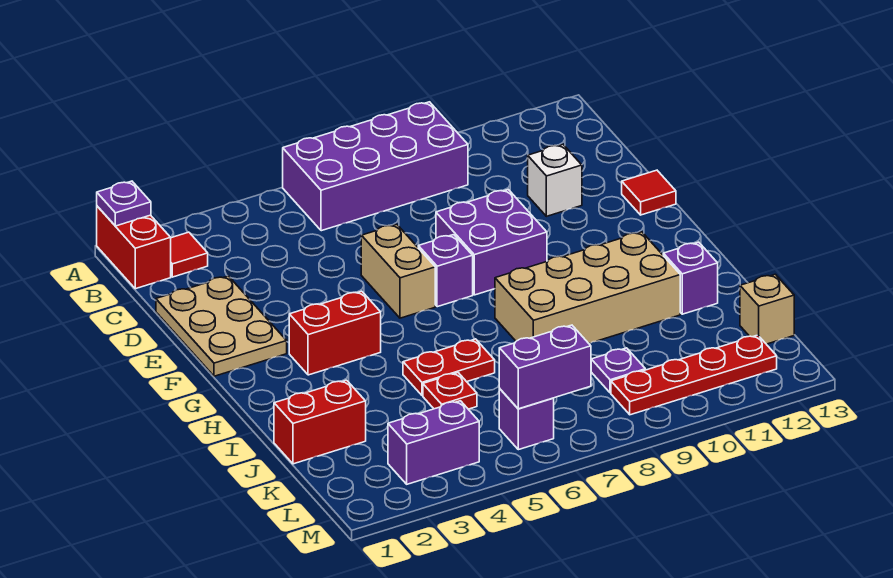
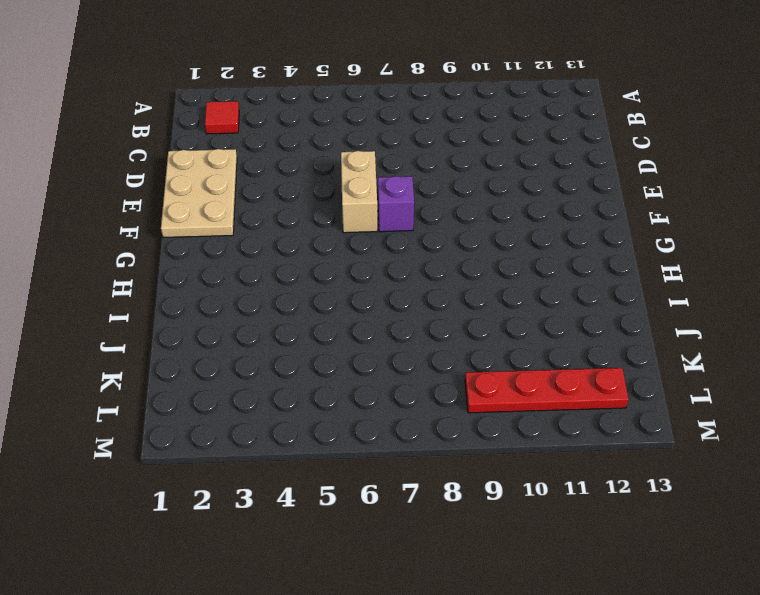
none -> red brick A1:B1 level 1
none -> purple brick A6:B9 level 1
none -> white brick D11 level 1

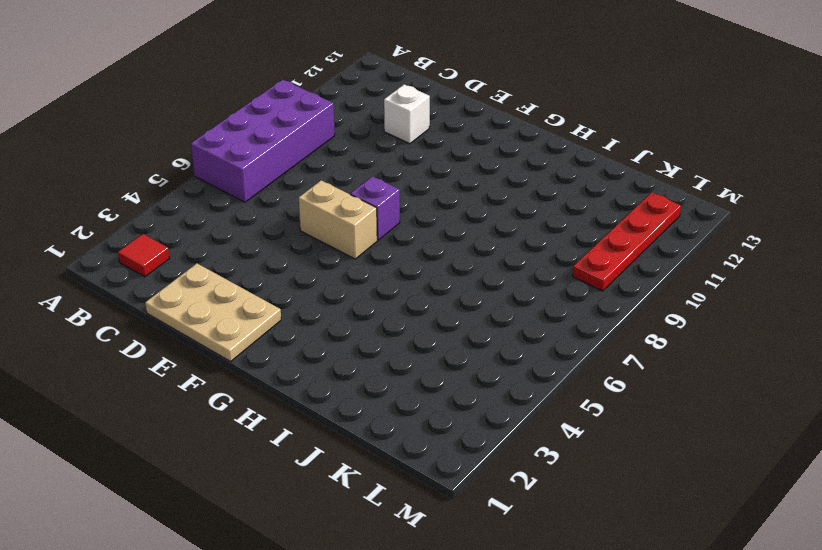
none -> red brick A1:B1 level 1
none -> purple brick E8:F9 level 1
none -> red tile E13 level 1

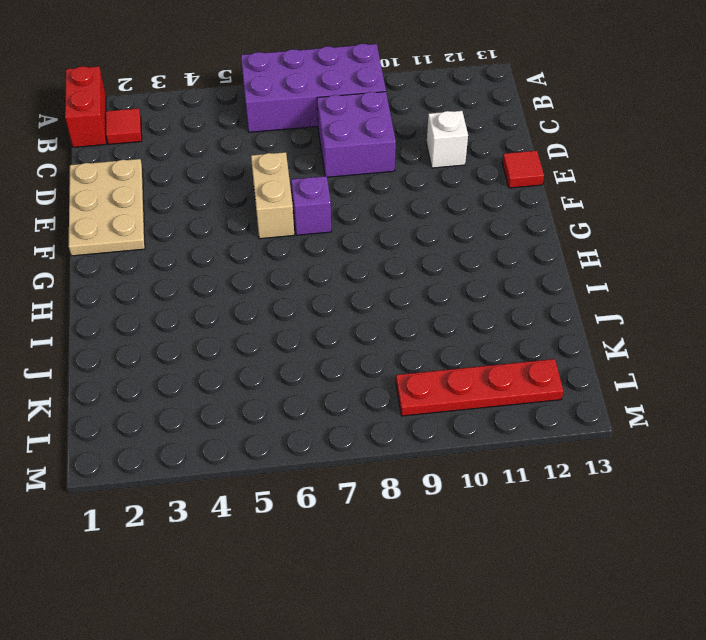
purple brick C8:D9 level 1 -> purple brick E8:F9 level 1
none -> red brick G3:G4 level 1
none -> tan brick H8:I11 level 1
none -> red plate I5:I6 level 1

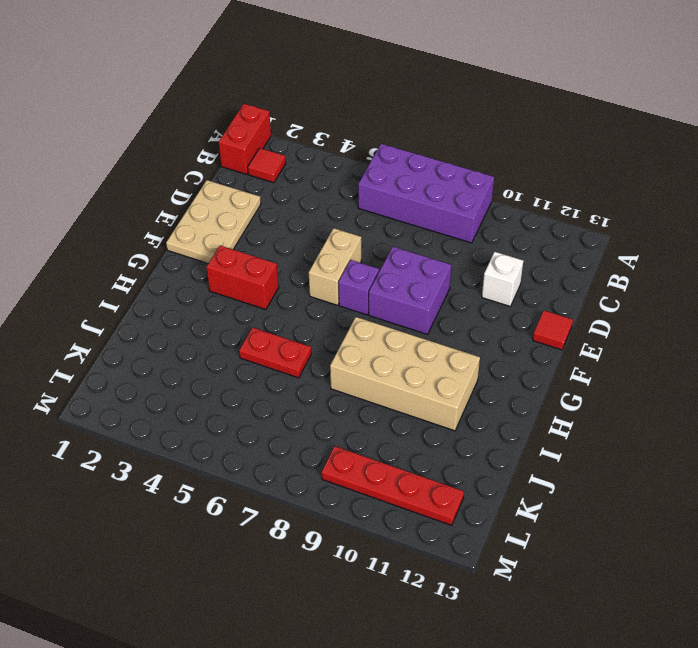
none -> purple brick I12 level 1
none -> red brick J1:J2 level 1
none -> red plate J5 level 1

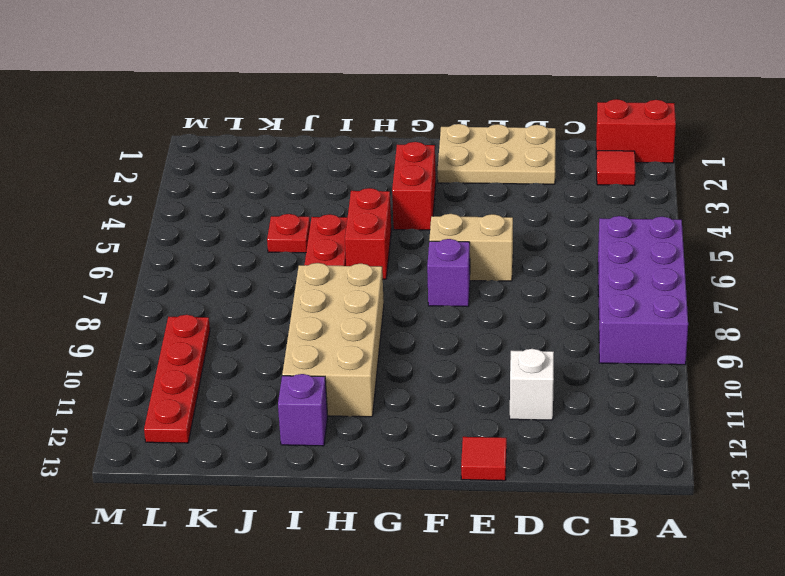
red brick H5:H6 level 1 -> red brick J1:J2 level 1
none -> purple brick E8:F9 level 1
none -> purple plate K9 level 1
none -> tan brick K13 level 1

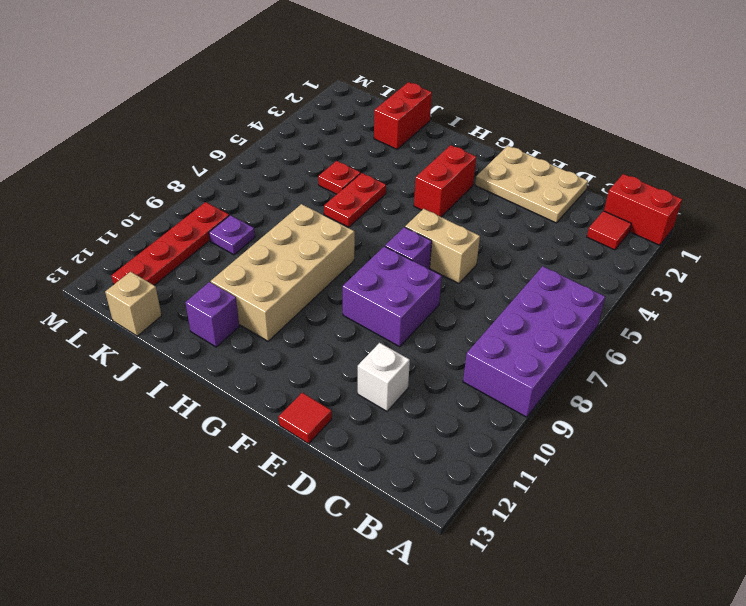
none -> purple brick L3:L4 level 1
none -> purple brick L6 level 1
none -> purple plate A1 level 2

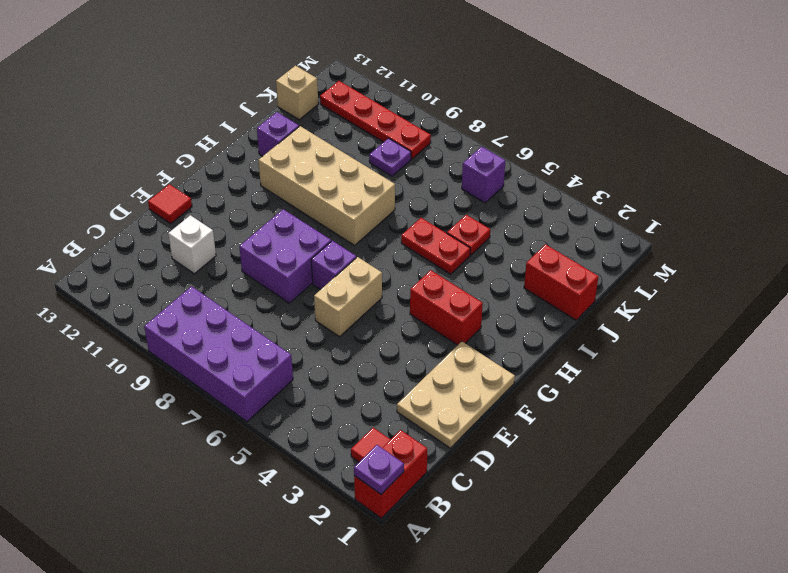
none -> purple brick L3:L4 level 1
none -> purple brick L6:L7 level 2

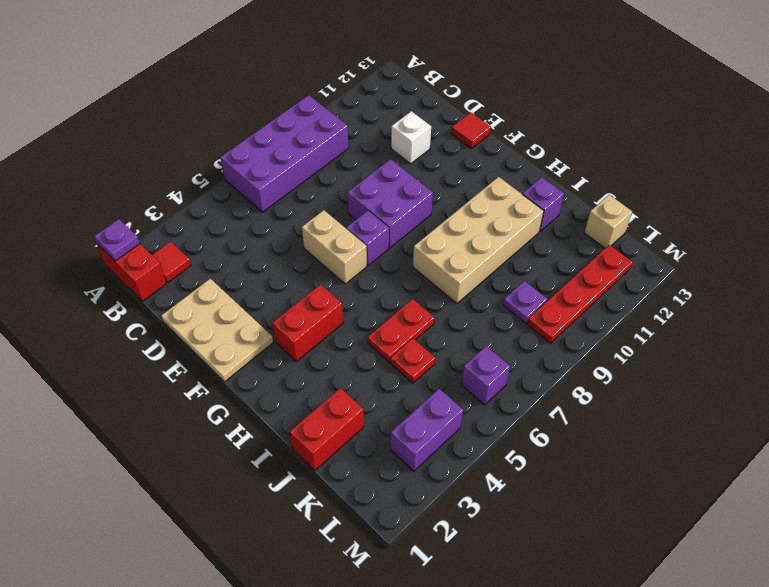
none -> purple brick L6:L7 level 2

